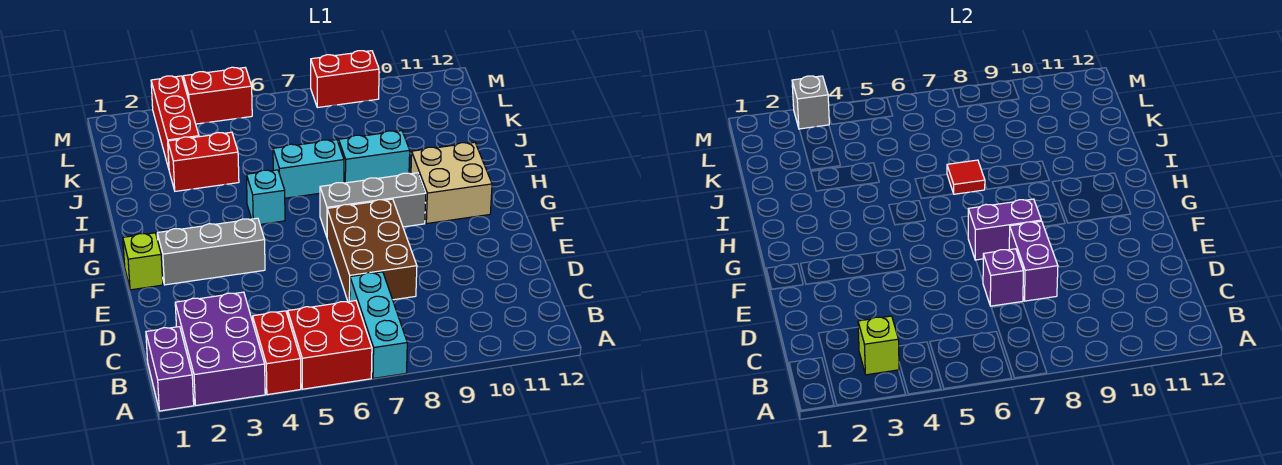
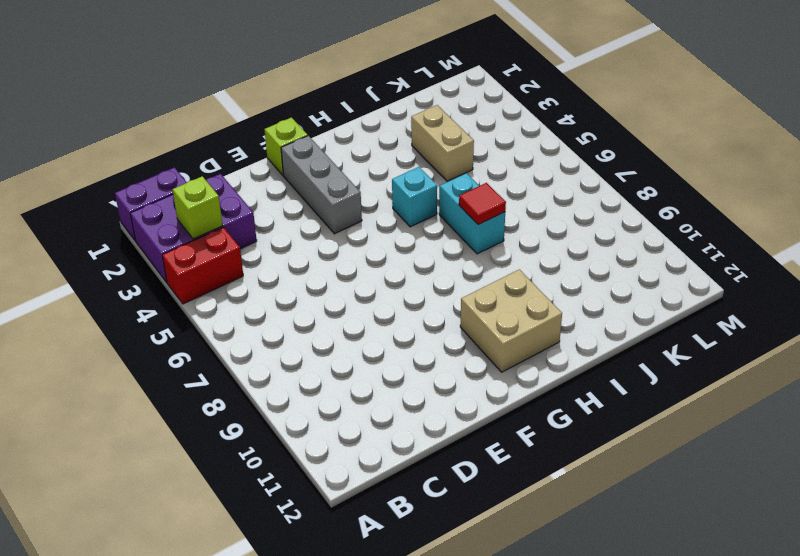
tan brick J3:J4 level 1 -> red brick J3:J4 level 1
none -> red brick A5:B6 level 1
none -> cyan brick A7:C7 level 1
none -> brown brick D7:F8 level 1

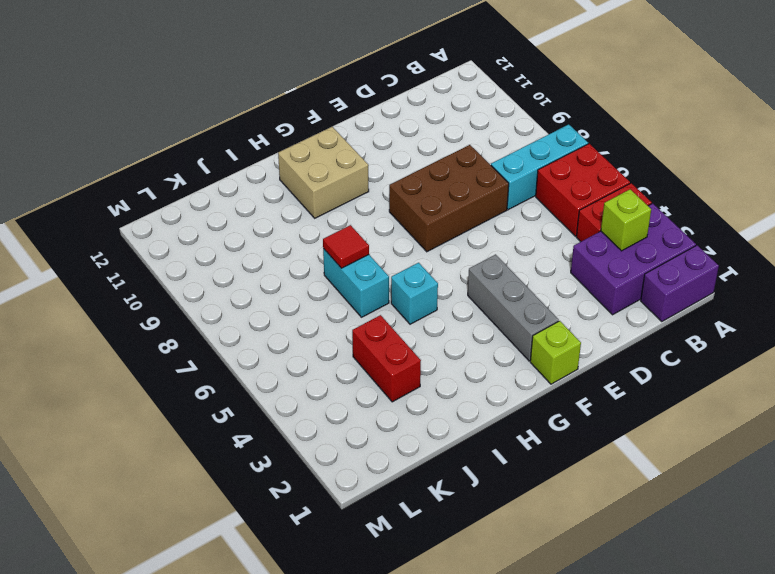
none -> grey brick G7:G9 level 1
none -> cyan brick I8:I9 level 1
none -> red brick K3:M3 level 1

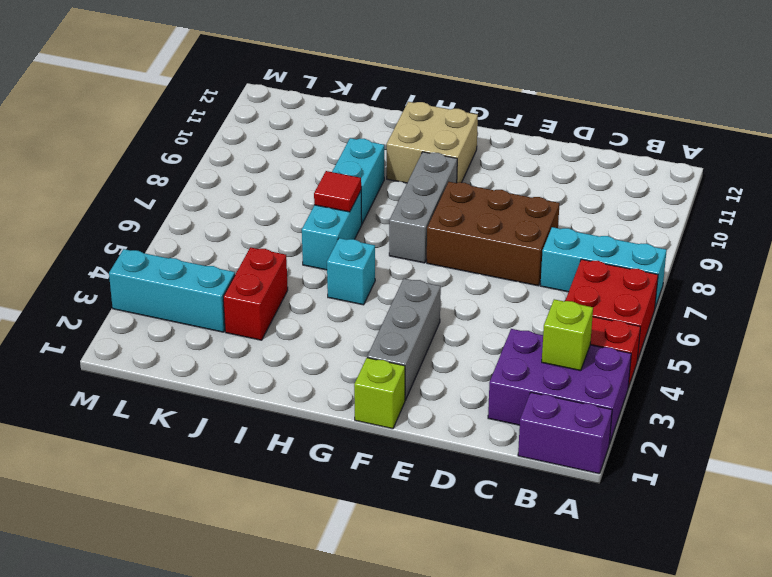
cyan brick K3:M3 level 1 -> red brick K3:M3 level 1
none -> red brick M4:M5 level 1
none -> red brick M8:M9 level 1
none -> purple brick D7 level 2

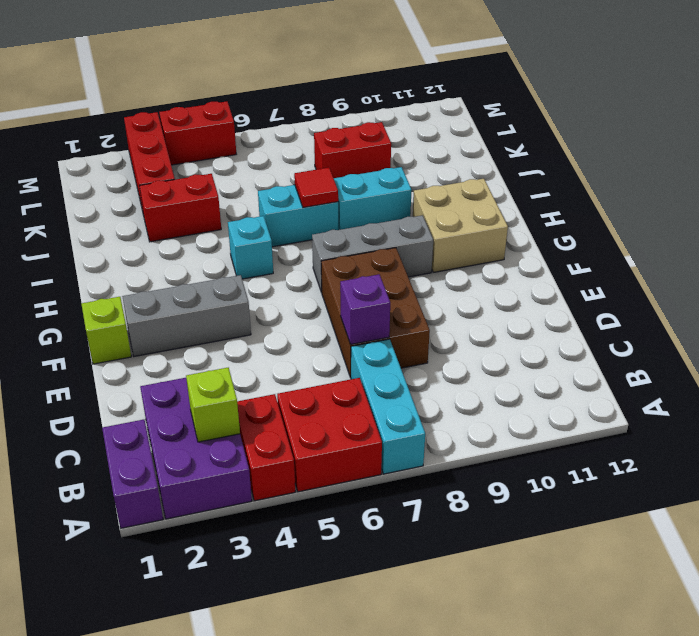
red brick K8:K9 level 1 -> red brick M8:M9 level 1
none -> purple brick D8:E8 level 2
none -> purple brick F7:F8 level 2
none -> grey brick M3 level 2

